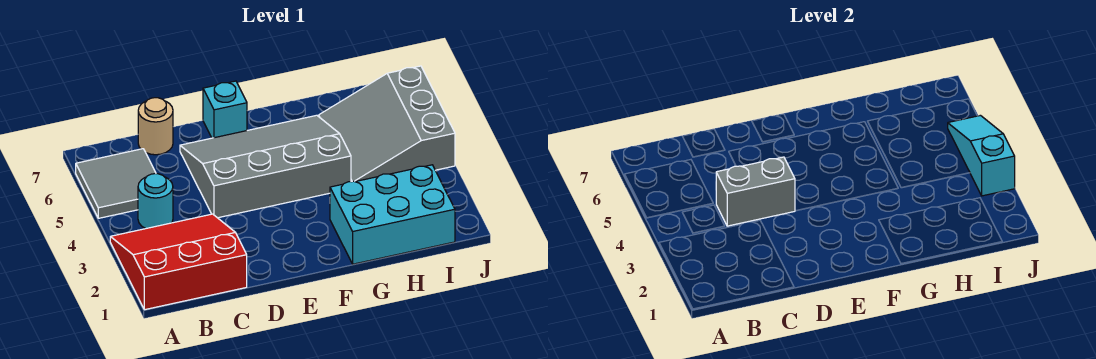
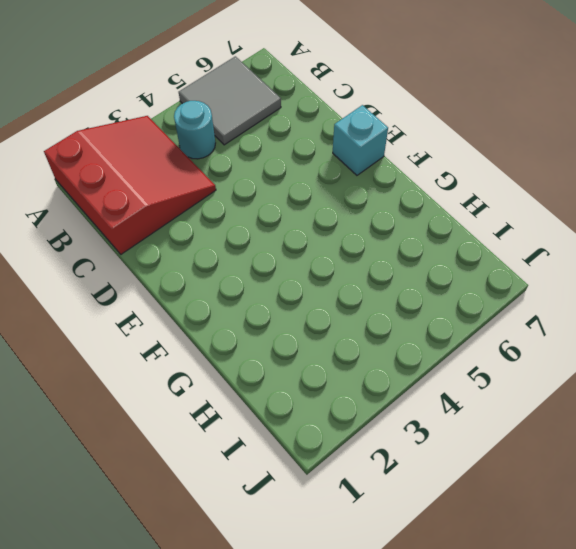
none -> tan round brick C7 level 1
none -> grey slope D4:G6 level 1 top 4

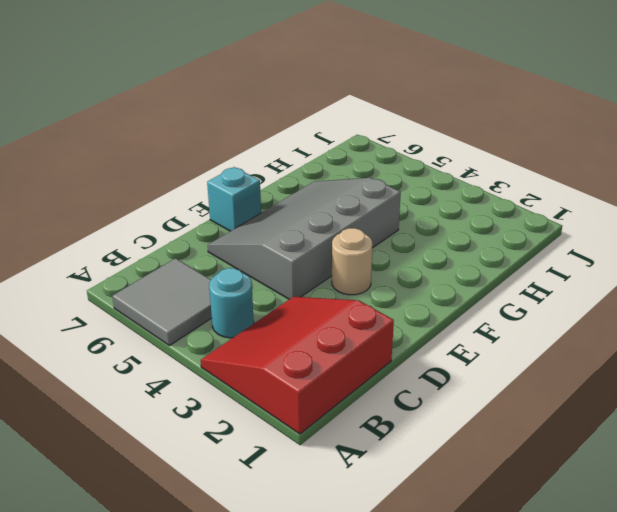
tan round brick E3 level 1 -> tan round brick C7 level 1
none -> cyan brick G1:I2 level 1
none -> grey slope H4:J6 level 1 top J

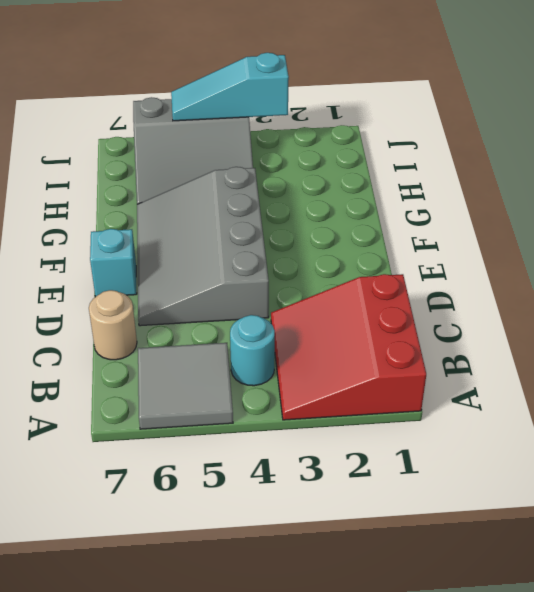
none -> cyan brick G1:I2 level 1
none -> grey brick C4:D4 level 2

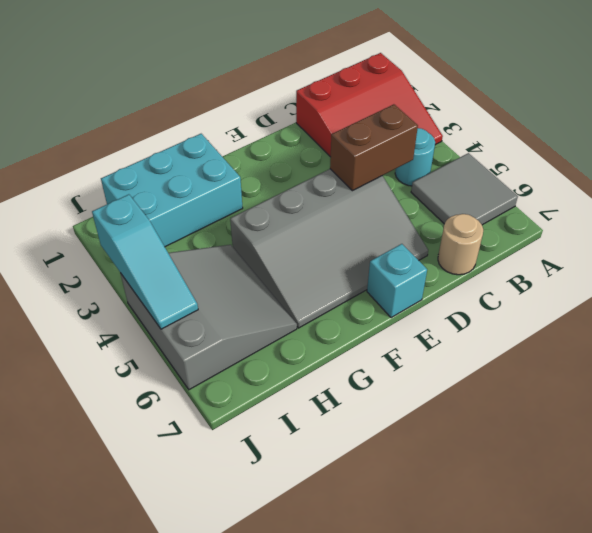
brown brick C4:D4 level 2 -> grey brick C4:D4 level 2

